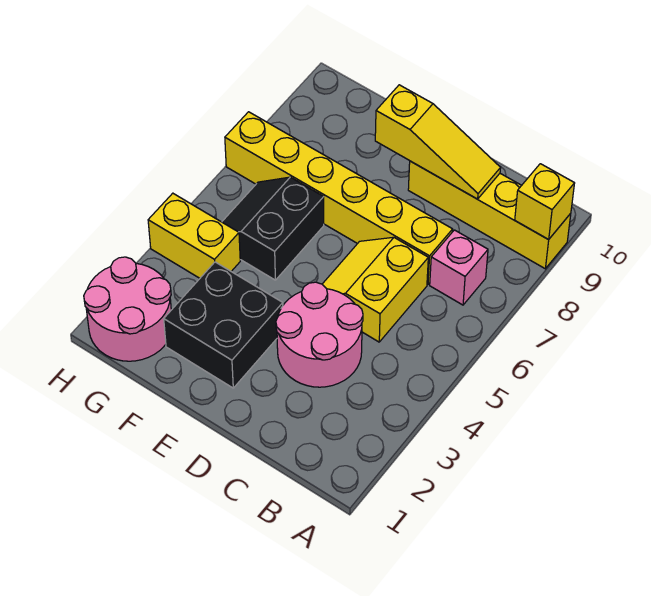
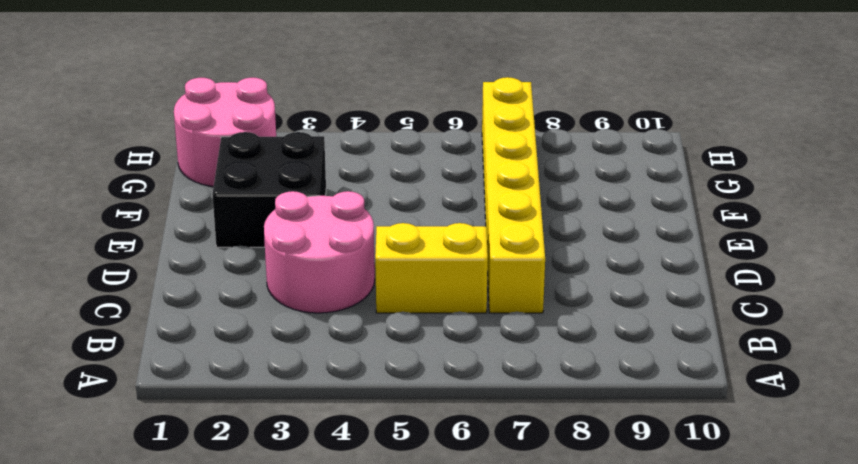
none -> yellow brick A9:D9 level 1
none -> pink brick B7 level 1

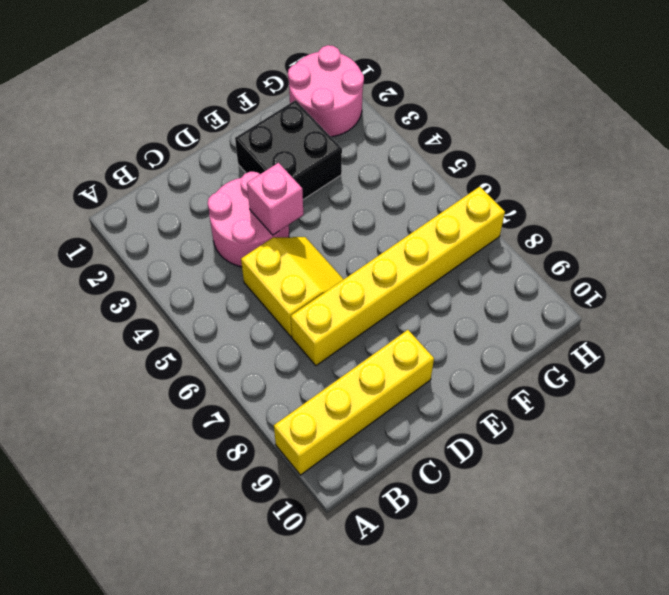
pink brick D4 level 2 -> pink brick B7 level 1
none -> black slope F5:G6 level 1 top F
none -> yellow brick G4:H4 level 1

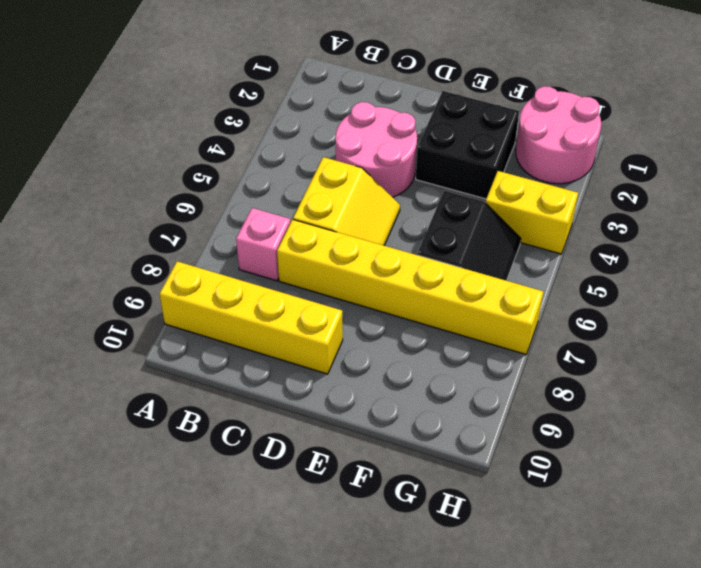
none -> yellow brick A9 level 2
none -> yellow slope C9:E9 level 2 top E

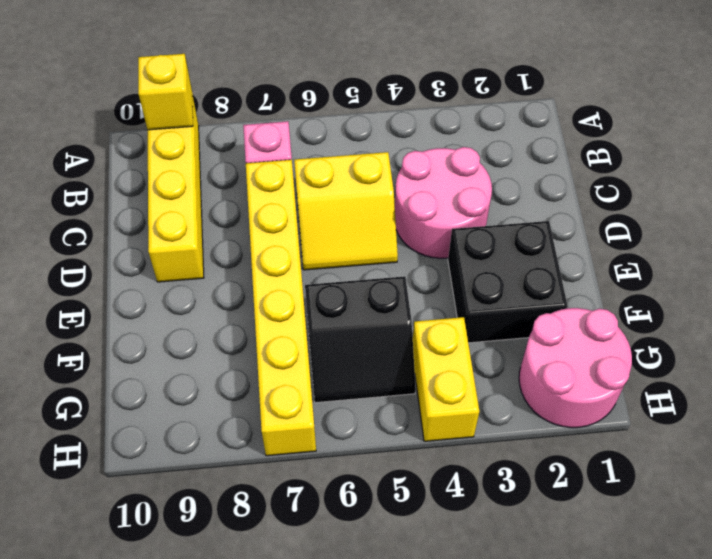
none -> yellow slope C9:E9 level 2 top E

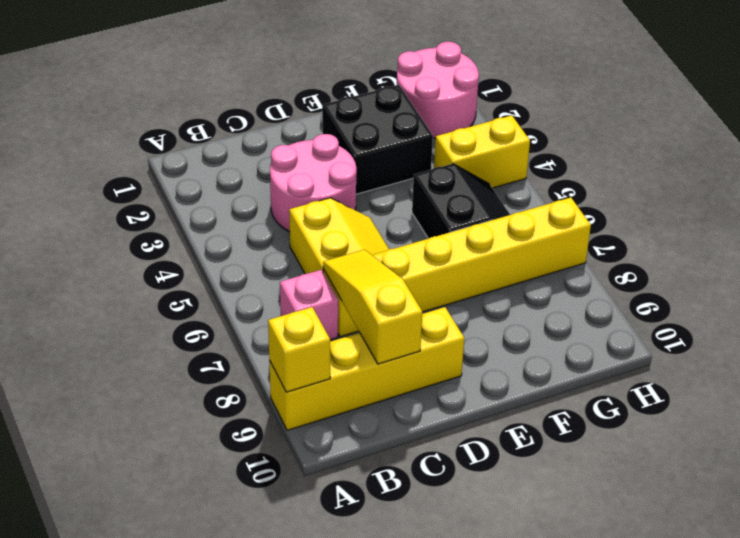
yellow slope C7:C9 level 2 top 9 -> yellow slope C9:E9 level 2 top E

